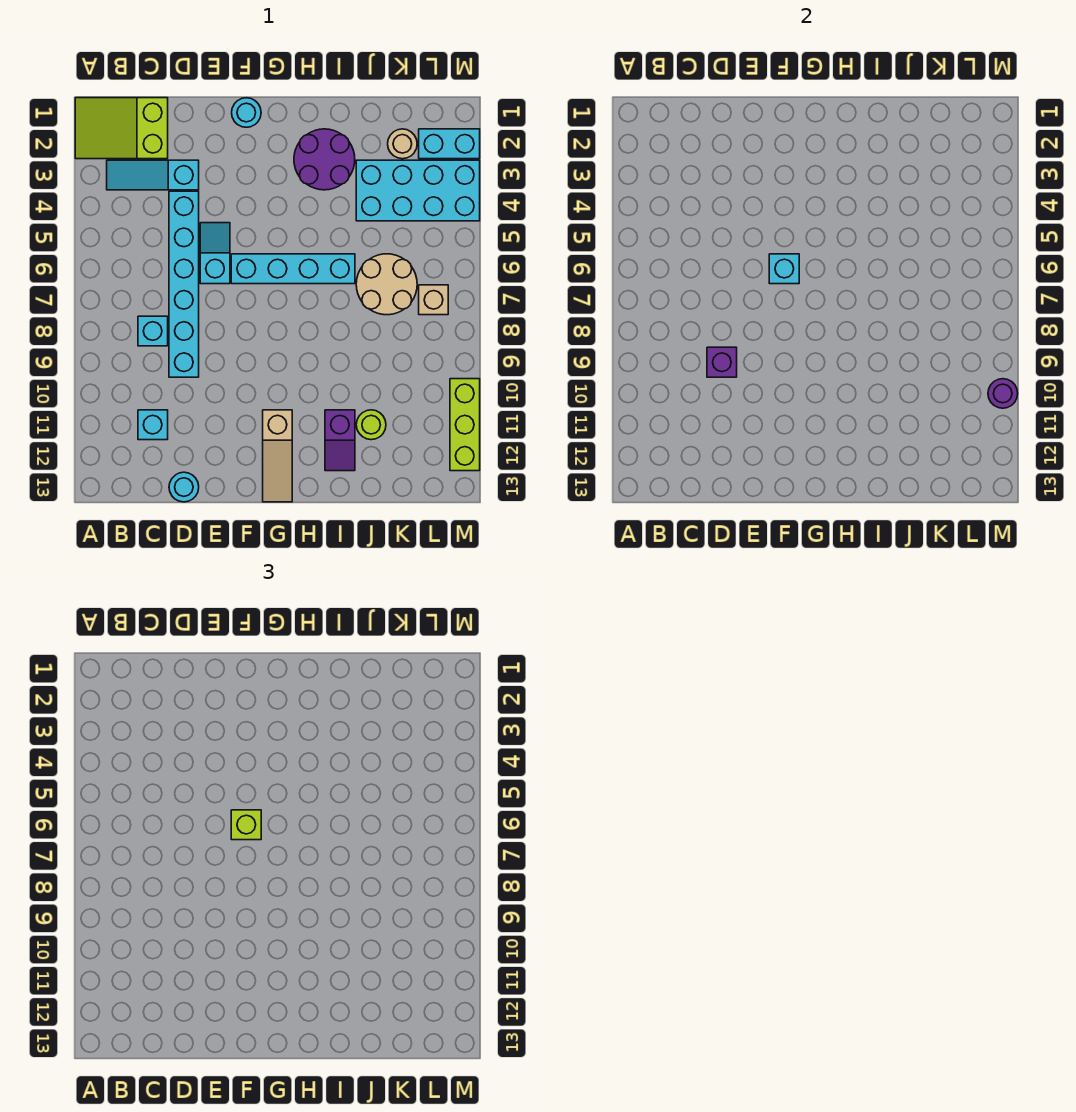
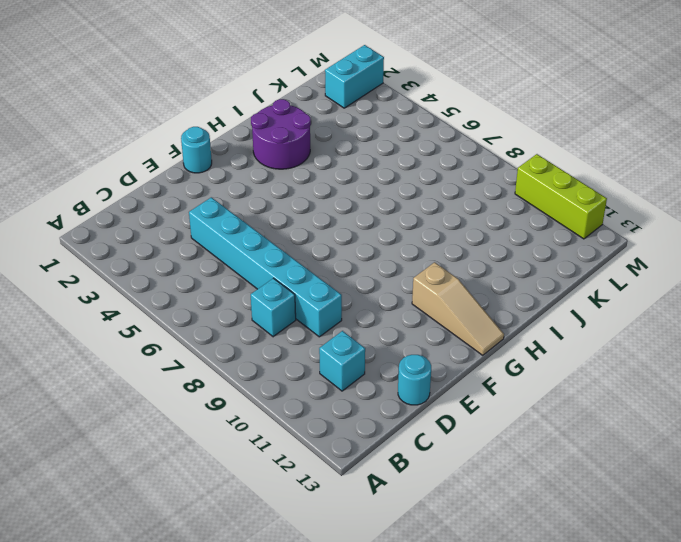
none -> lime slope A1:C2 level 1 top C
none -> cyan slope B3:D3 level 1 top D
none -> cyan slope E5:E6 level 1 top 6

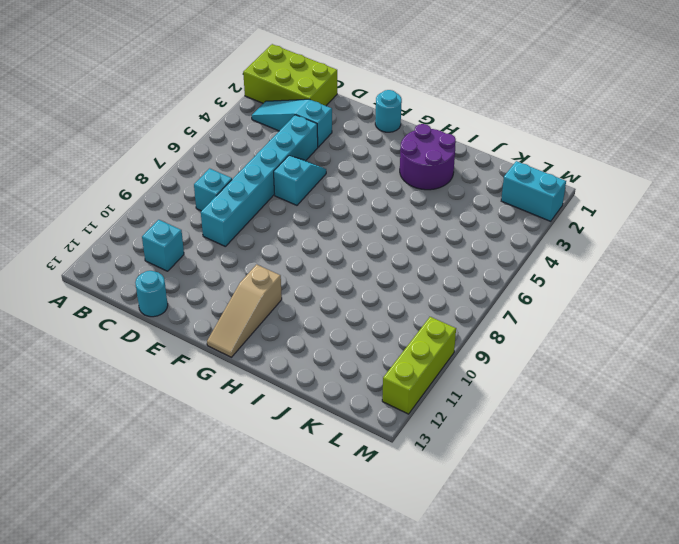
lime brick A1:C2 level 1 -> lime slope A1:C2 level 1 top C
none -> cyan brick F6:I6 level 1
none -> purple slope I11:I12 level 1 top 11
none -> cyan brick J3:M4 level 1

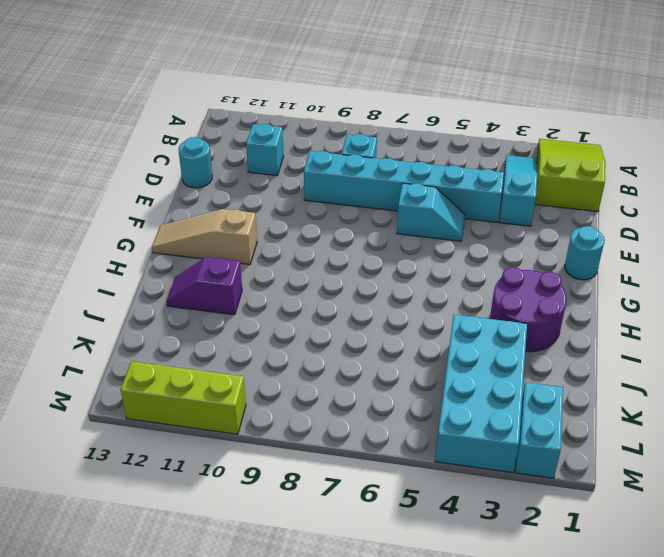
none -> cyan brick F6:I6 level 1
none -> tan round brick J6:K7 level 1
none -> lime round brick J11 level 1

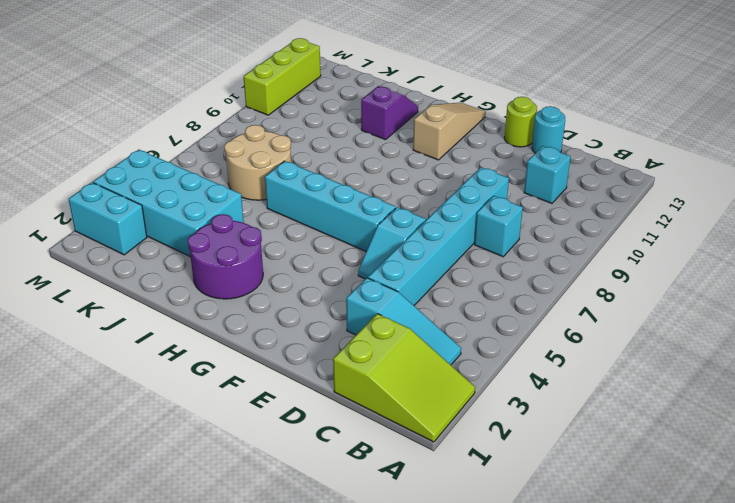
lime round brick E13 level 1 -> lime round brick J11 level 1
none -> cyan round brick F1 level 1
none -> tan round brick K2 level 1
none -> tan brick L7 level 1

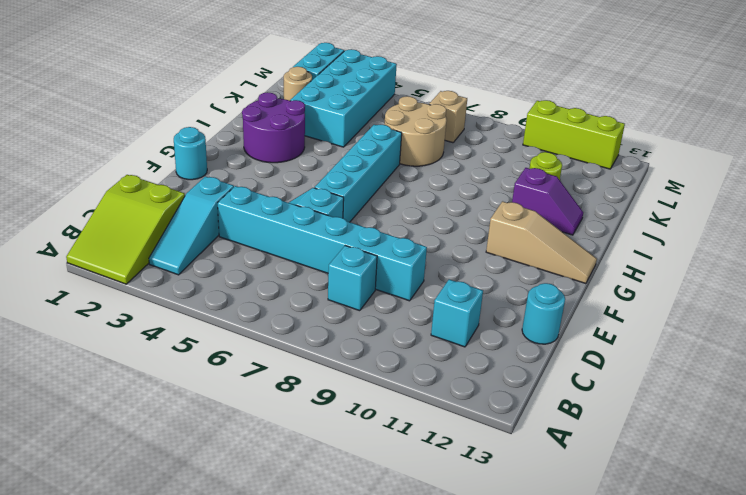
none -> purple brick D9 level 2
none -> cyan brick F6 level 2
none -> purple round brick M10 level 2

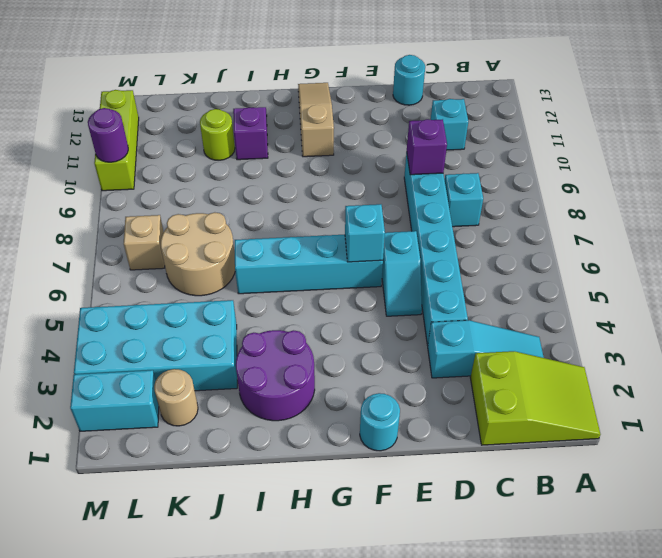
none -> lime brick F6 level 3

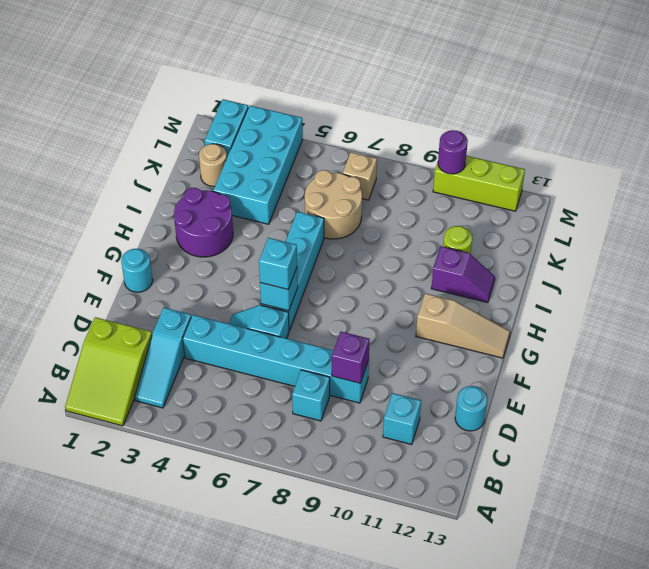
cyan brick F6 level 3 -> lime brick F6 level 3

